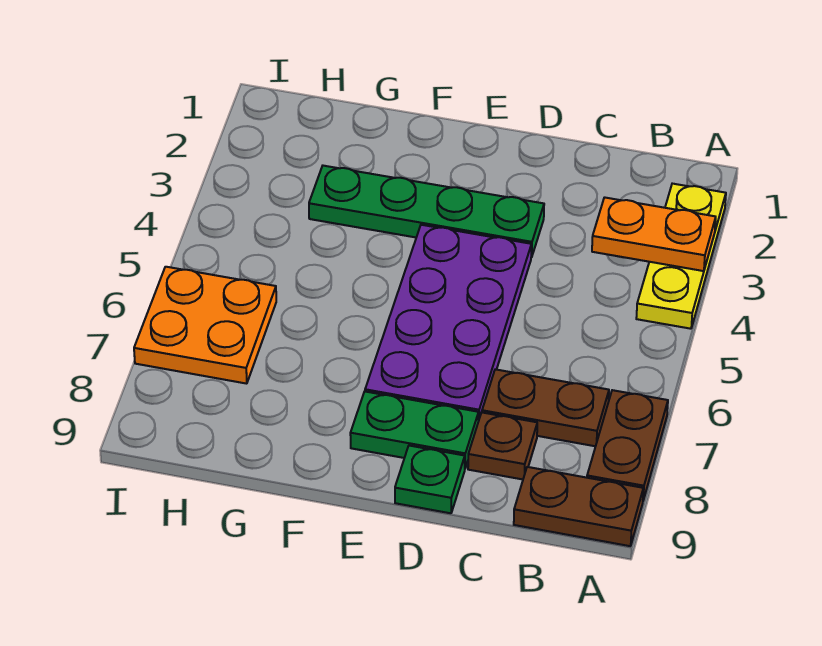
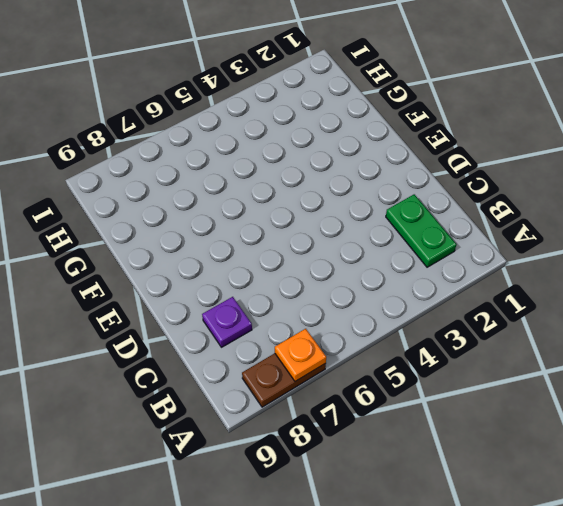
orange plate A7 level 2 -> none
green plate B2:C2 level 1 -> green plate D8:E8 level 1
purple plate C8 level 1 -> brown plate C8 level 1
none -> yellow plate A2:A4 level 1
none -> brown plate A9:B9 level 1

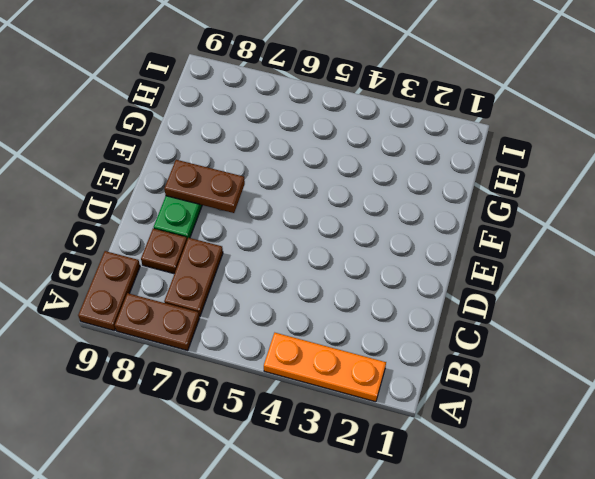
orange plate A2:A4 level 1 -> yellow plate A2:A4 level 1
brown plate E7:E8 level 2 -> none
none -> green plate D3:G3 level 1
none -> purple plate D4:E7 level 1

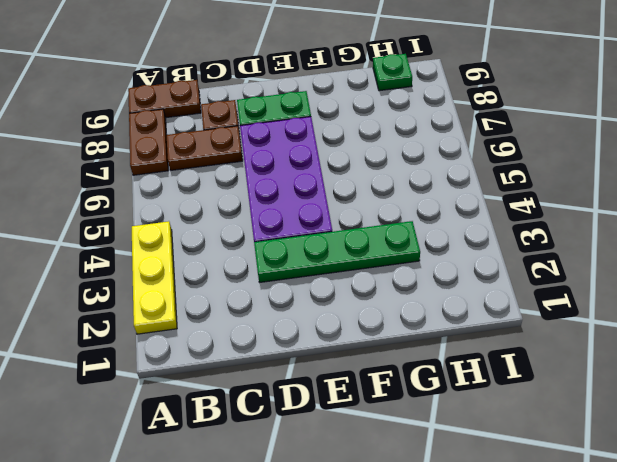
green plate H9 level 1 -> green plate D9 level 1
none -> orange plate H6:I7 level 1
none -> orange plate A3:B3 level 2

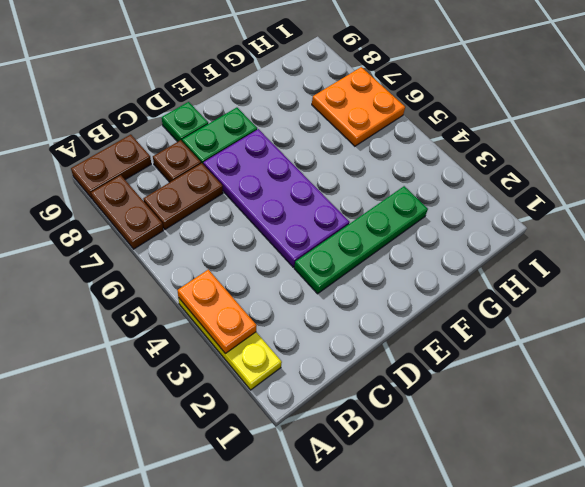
orange plate A3:A4 level 2 -> orange plate A3:B3 level 2

